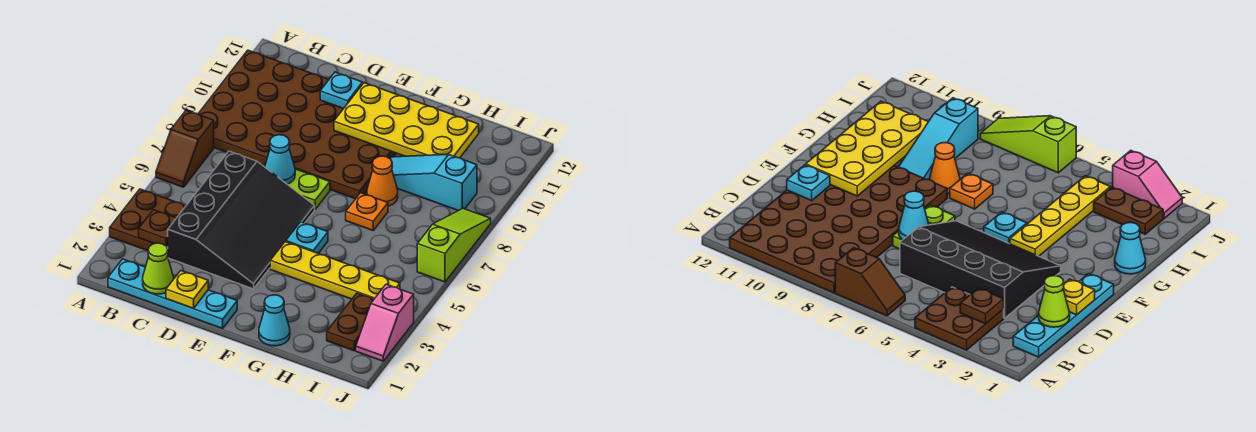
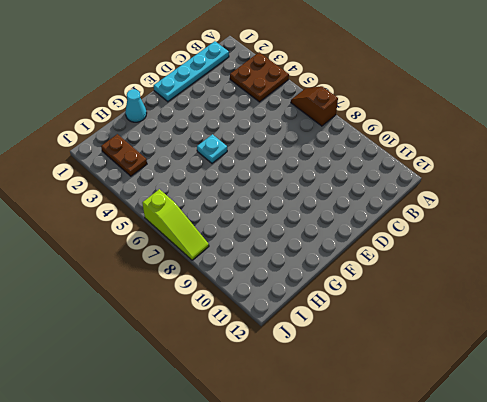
none -> brown plate A8:F11 level 1
none -> black slope C3:E6 level 1 top C
none -> lime plate D7:E7 level 1

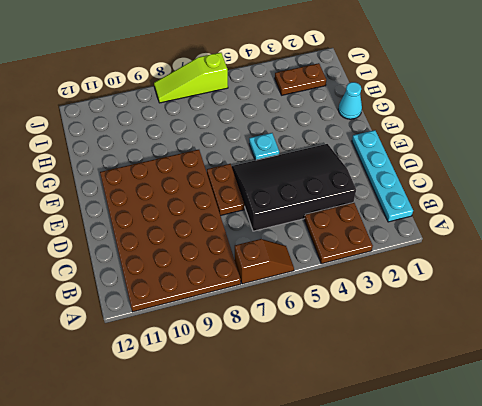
brown plate D7:E7 level 1 -> lime plate D7:E7 level 1
none -> yellow plate F4:I4 level 1
none -> orange plate G7 level 1
none -> orange cone G8 level 1

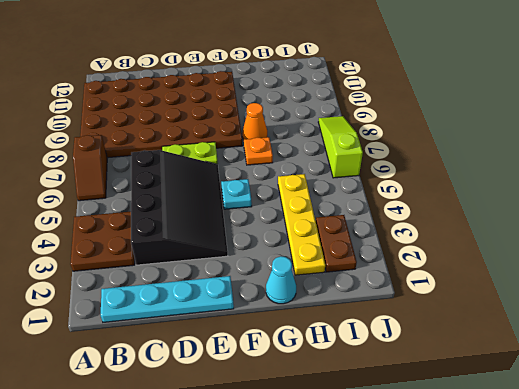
yellow plate H2:H5 level 1 -> yellow plate F4:I4 level 1
none -> cyan slope G9:I9 level 1 top I
none -> pink slope J2:J3 level 1 top 3
none -> brown plate B3 level 2

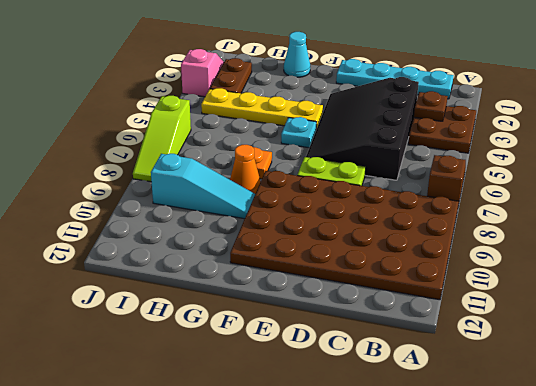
none -> lime cone C1 level 2
none -> yellow plate D1 level 2
none -> cyan cone D7 level 2

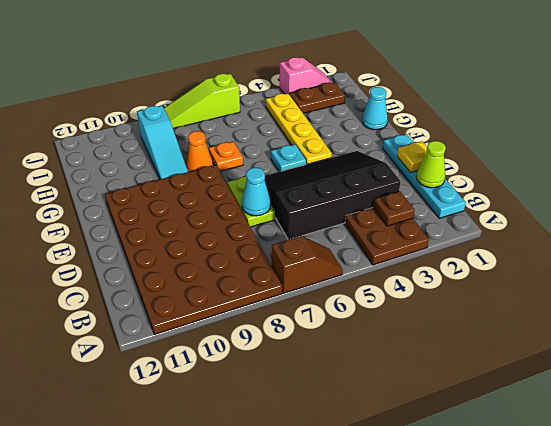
none -> cyan plate D11 level 2
none -> yellow plate E10:H11 level 2

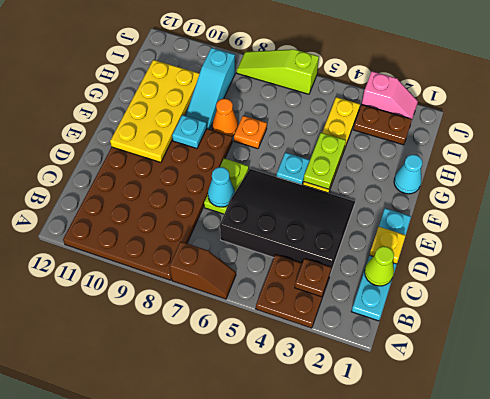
lime plate F4:G4 level 2 -> none
cyan plate F9 level 2 -> cyan plate D11 level 2

